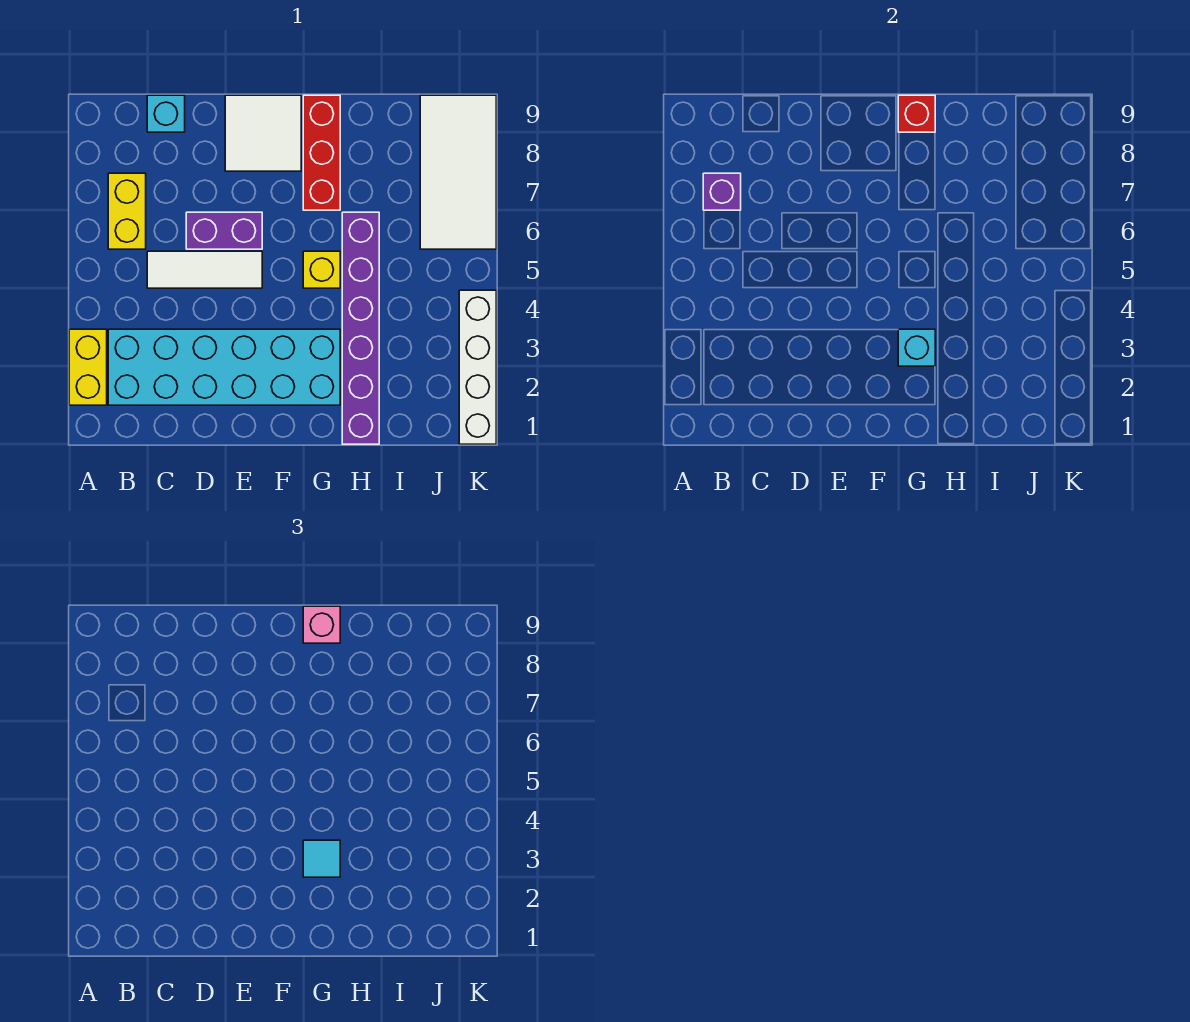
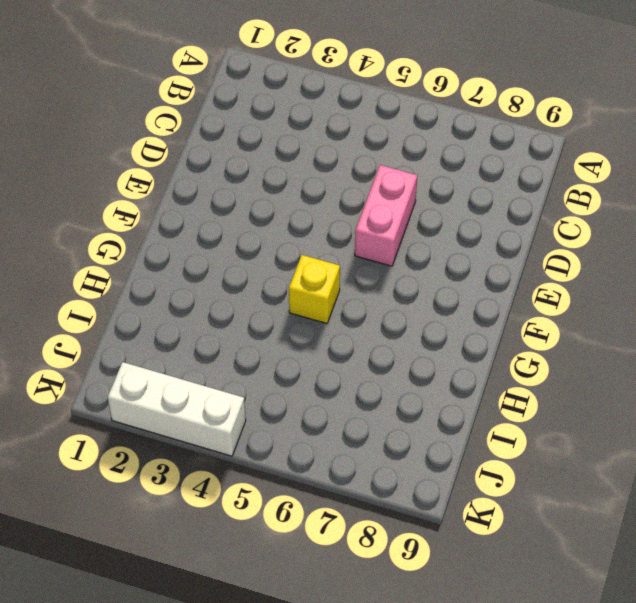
pink brick D6:E6 level 1 -> purple brick D6:E6 level 1
white brick K2:K4 level 1 -> white brick K1:K4 level 1
none -> yellow brick A2:A3 level 1
none -> cyan brick B2:G3 level 1
none -> yellow brick B6:B7 level 1

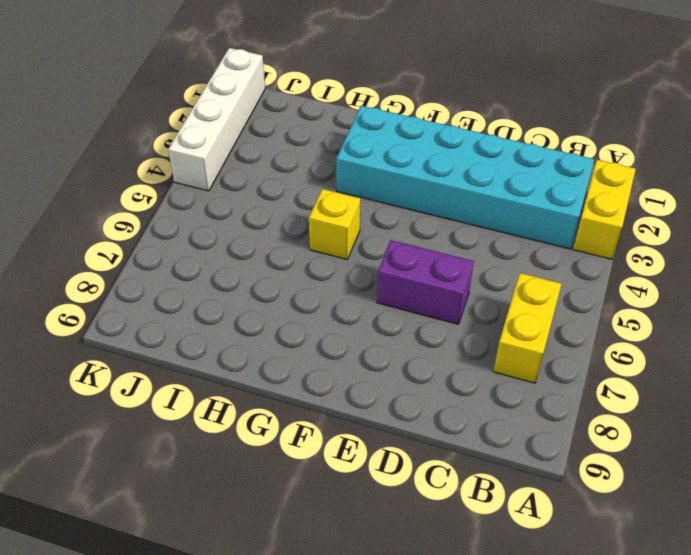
none -> white tile C5:E5 level 1
none -> cyan brick C9 level 1
none -> white tile E8:F9 level 1

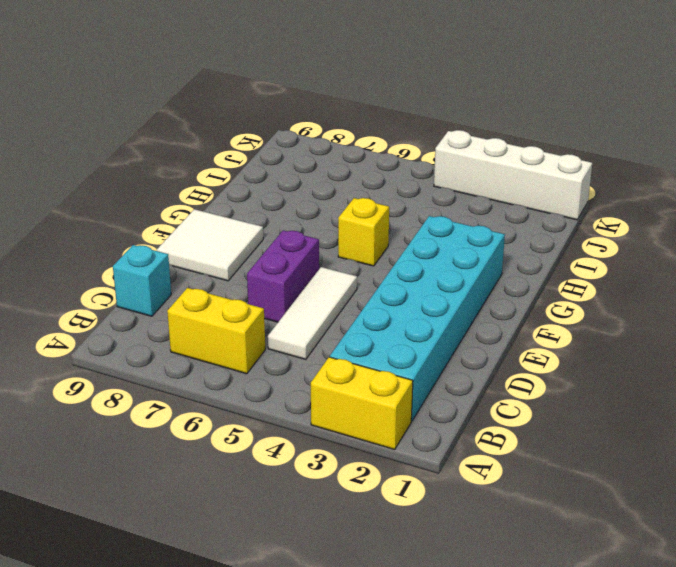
none -> red brick G7:G9 level 1
none -> purple brick H1:H6 level 1
none -> white tile J6:K9 level 1

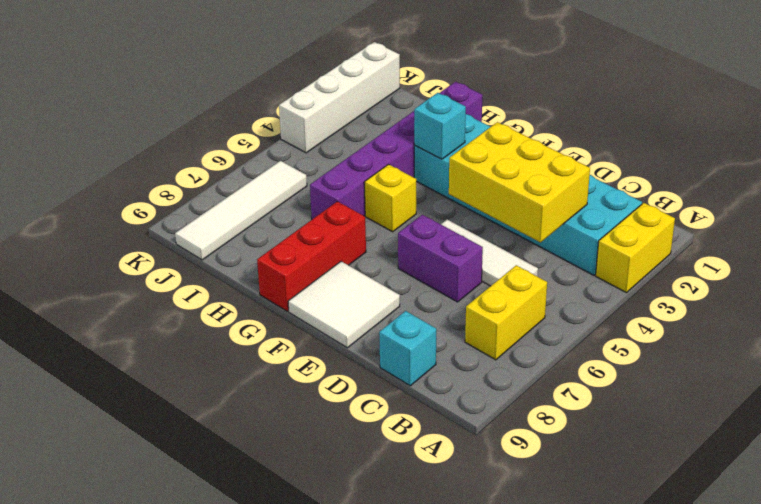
yellow brick C3:E4 level 2 -> none
white tile J6:J9 level 1 -> white tile J6:K9 level 1
none -> purple brick B7 level 2
none -> red brick G9 level 2
none -> cyan tile G3 level 3

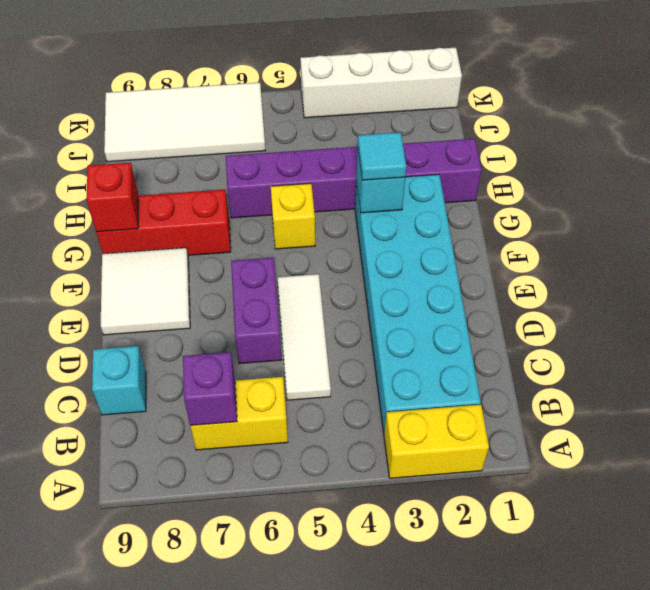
none -> pink brick G9 level 3

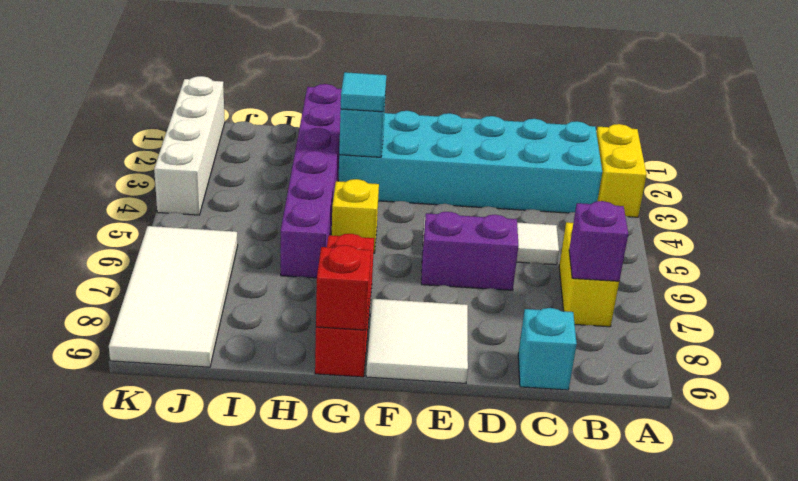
none -> pink brick G9 level 3

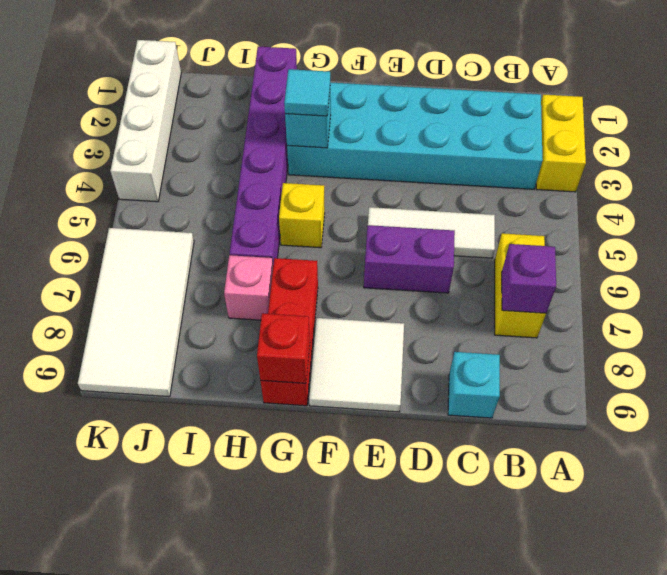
pink brick H7 level 1 -> pink brick G9 level 3

